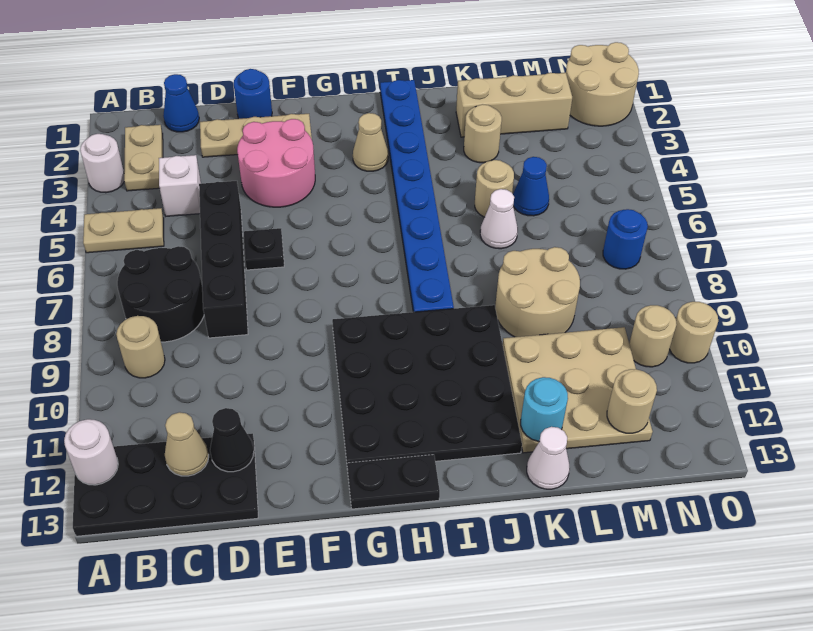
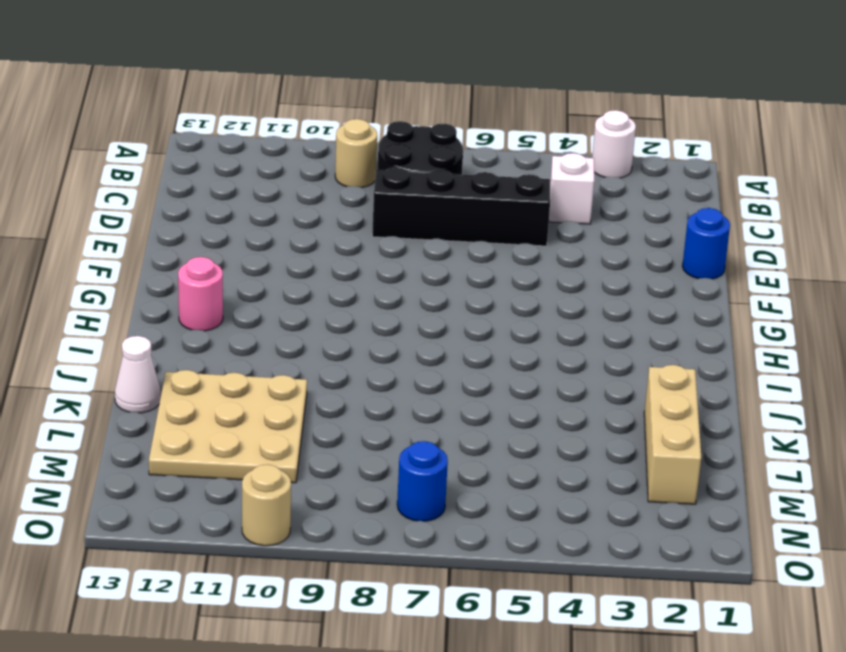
pink round brick H12 level 1 -> black plate G9:J12 level 1
none -> tan plate A5:B5 level 1
none -> black plate A12:D13 level 1
none -> tan plate B2:B3 level 1
none -> blue cone C1 level 1

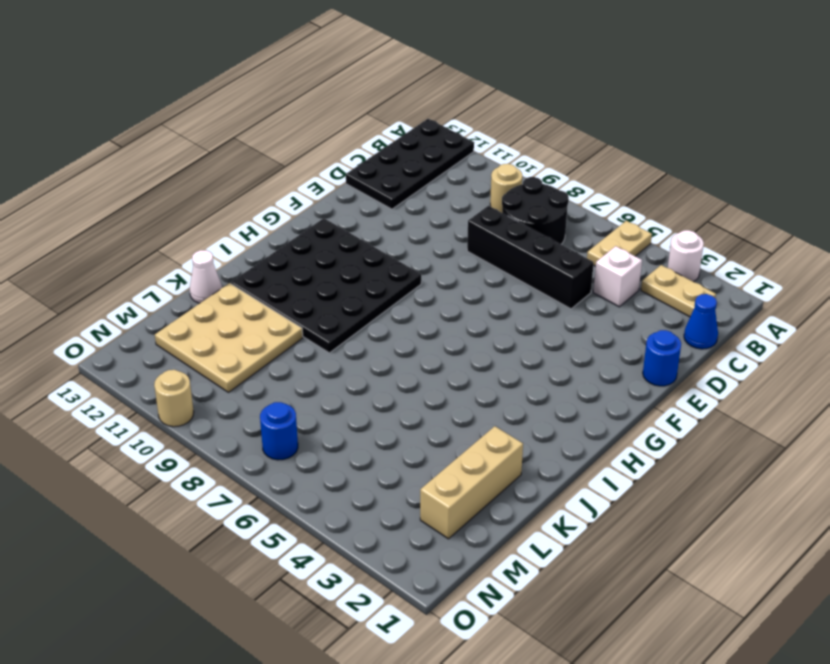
none -> tan plate D2:F2 level 1
none -> pink round brick E3:F4 level 1
none -> black plate E6 level 1
none -> black plate G13:H13 level 1

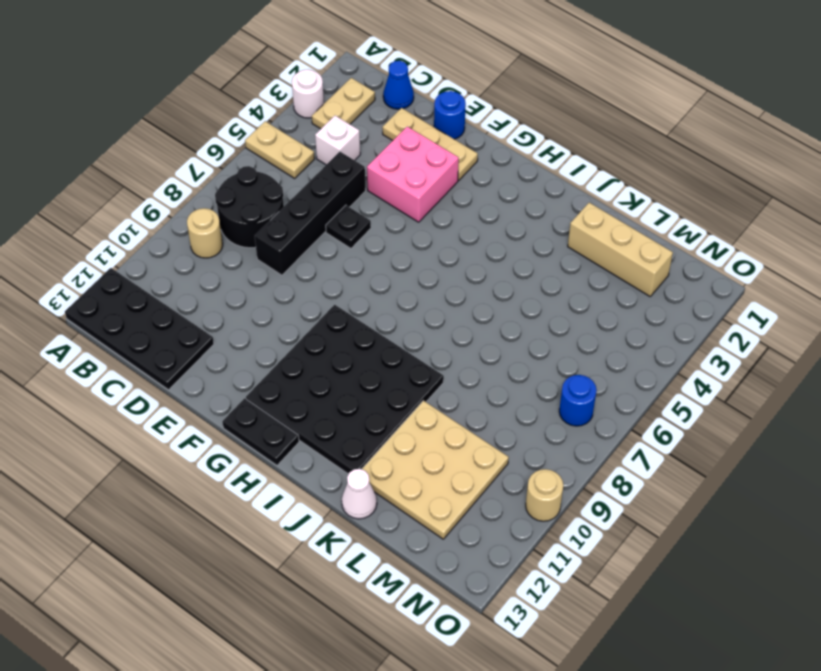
pink brick E3:F4 level 1 -> pink round brick E3:F4 level 1
none -> tan cone H3 level 1
none -> blue plate I1:I8 level 1
none -> tan round brick K3 level 1
none -> tan round brick K5 level 1

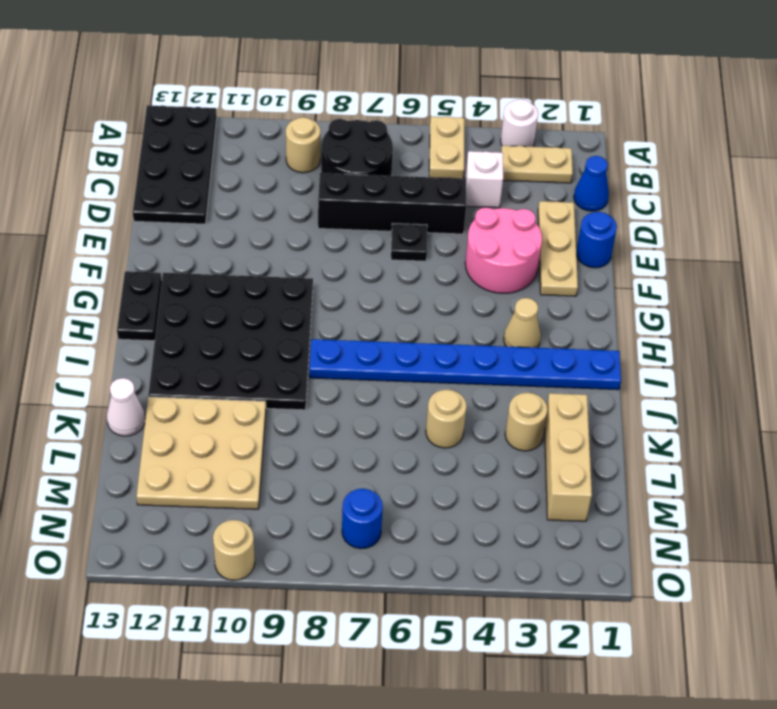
none -> white cone K6 level 1
none -> tan round brick K8:L9 level 1
none -> blue cone L5 level 1
none -> tan round brick N1:O2 level 1

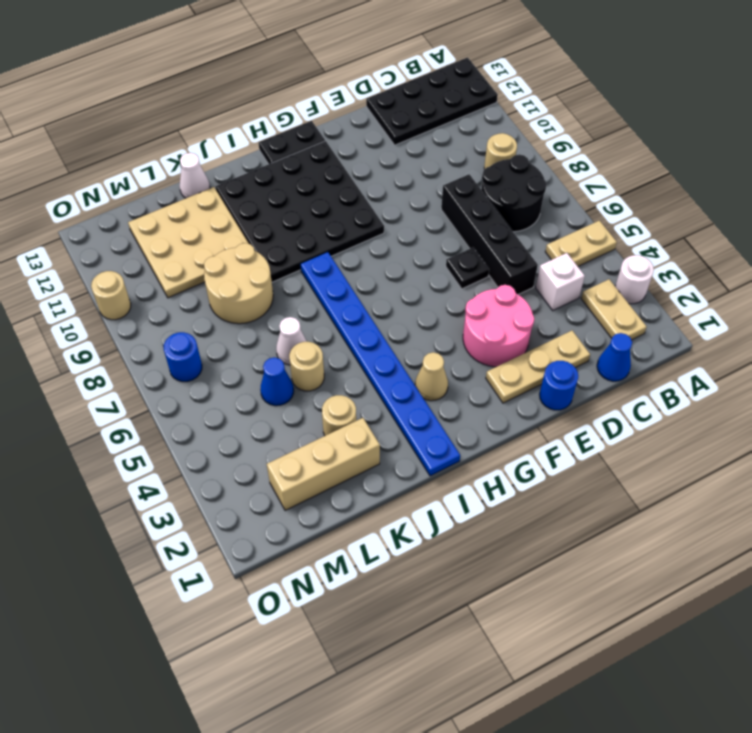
none -> tan round brick N1:O2 level 1
none -> tan round brick N10 level 1
none -> white round brick A12 level 2
none -> tan cone C12 level 2

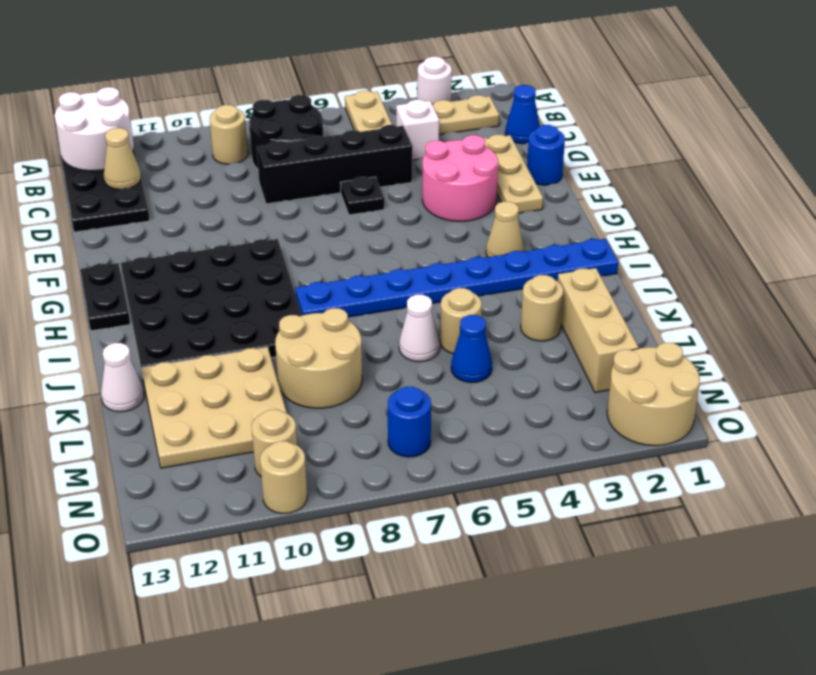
white round brick A12:B13 level 2 -> white round brick A12 level 2
none -> black cone D12 level 2
none -> cyan round brick K12 level 2
none -> tan round brick M12 level 2

